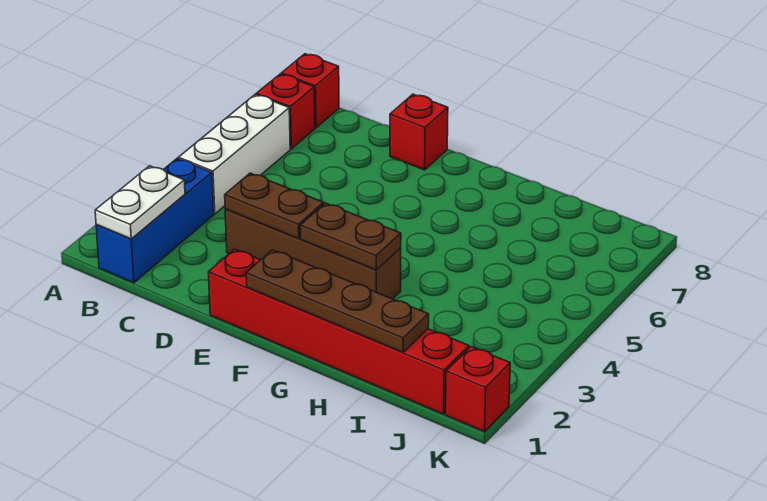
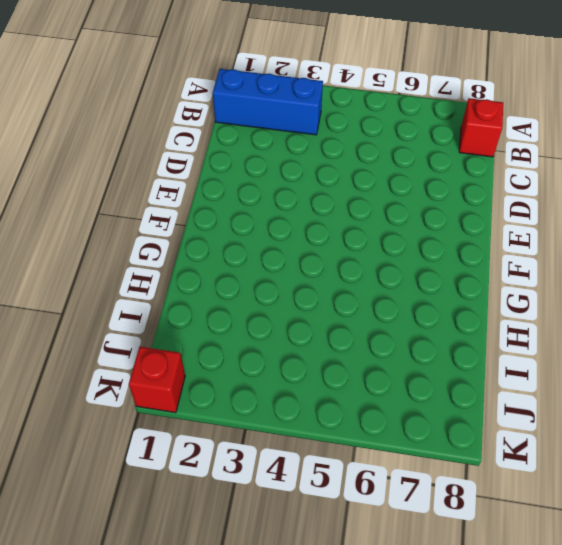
none -> white brick B4:B6 level 1
none -> red brick B7 level 1
none -> brown brick D3:G3 level 1

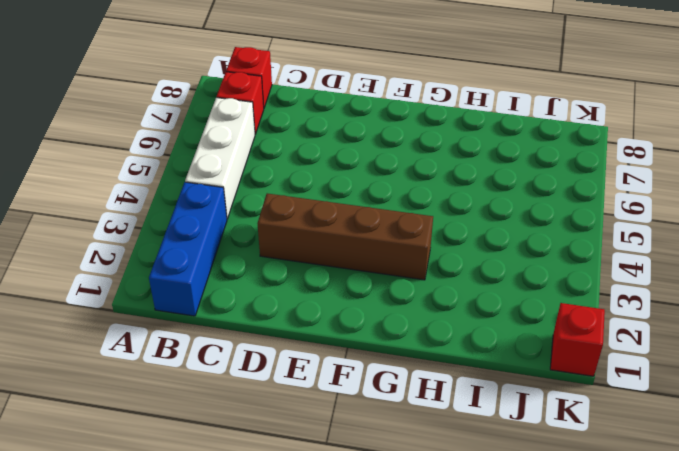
none -> red brick E1:J1 level 1
none -> red brick E8 level 1
none -> white plate B1:B2 level 2

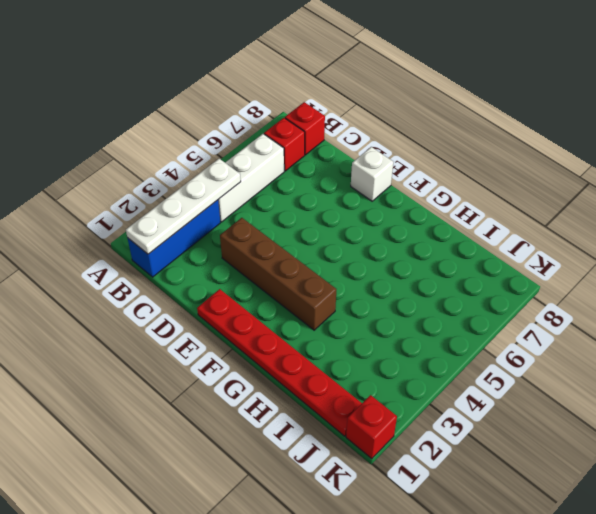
white plate B1:B4 level 2 -> white plate B1:B2 level 2
red plate E1:J1 level 1 -> red brick E1:J1 level 1
white brick E8 level 1 -> red brick E8 level 1
none -> brown plate D3:E3 level 2
none -> brown plate F1:I1 level 2
none -> brown plate F3:G3 level 2

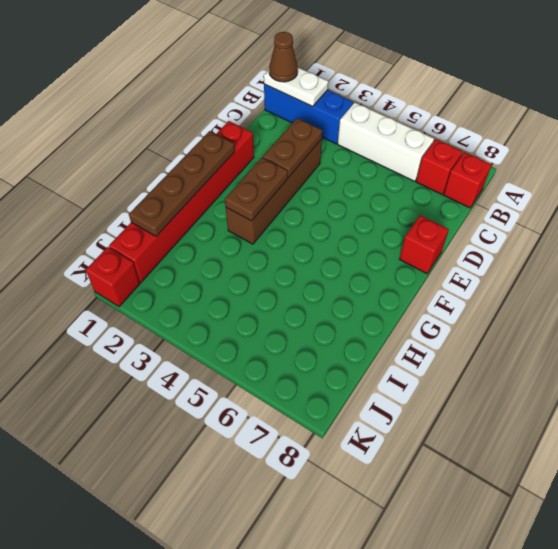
brown cone B1 level 3 -> none

